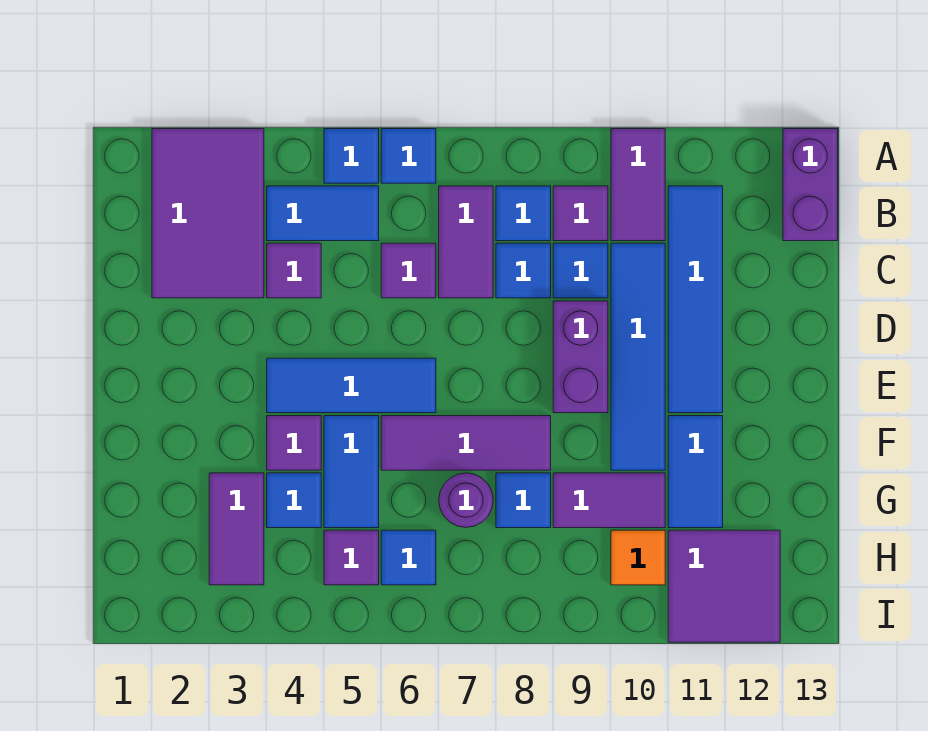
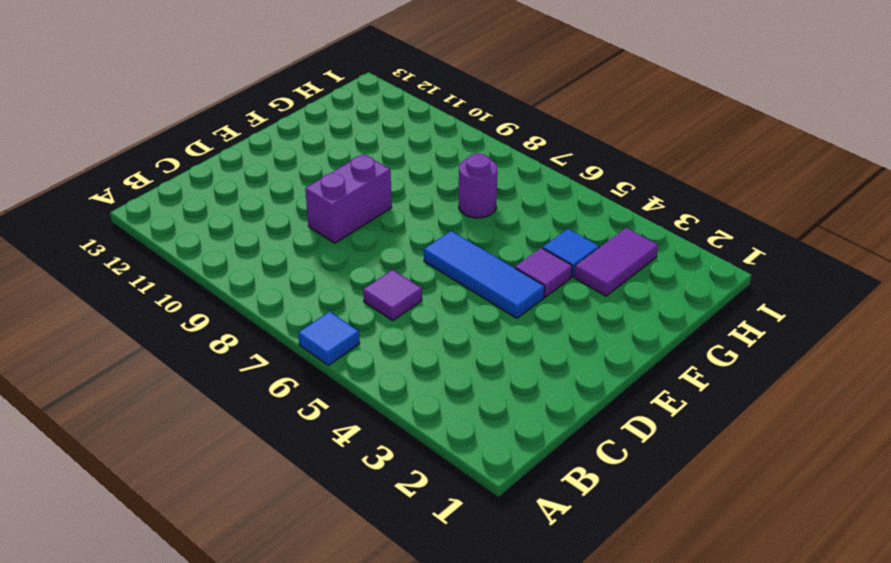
none -> purple tile A2:C3 level 1
none -> blue tile A5 level 1
none -> purple tile A10:B10 level 1
none -> purple brick A13:B13 level 1

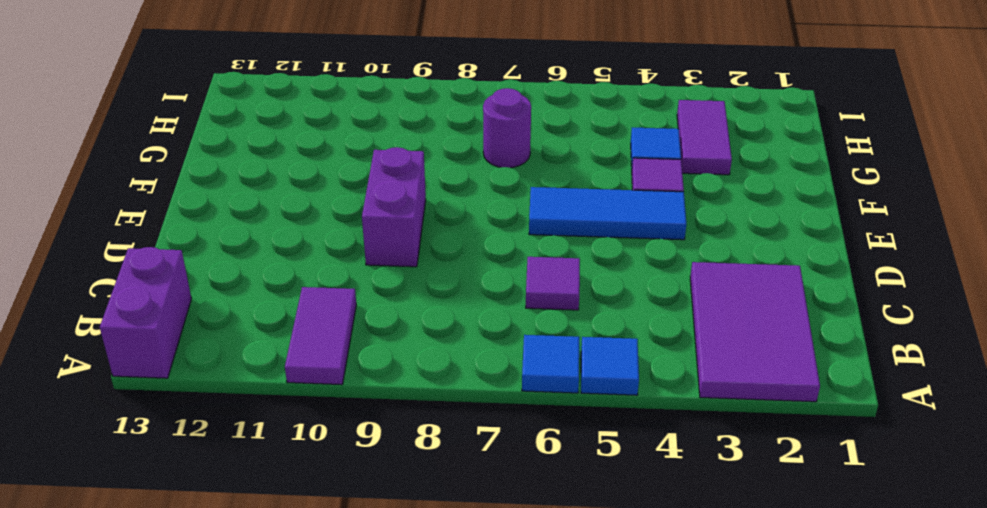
none -> blue tile B4:B5 level 1
none -> purple tile B7:C7 level 1
none -> blue tile B8 level 1
none -> purple tile B9 level 1

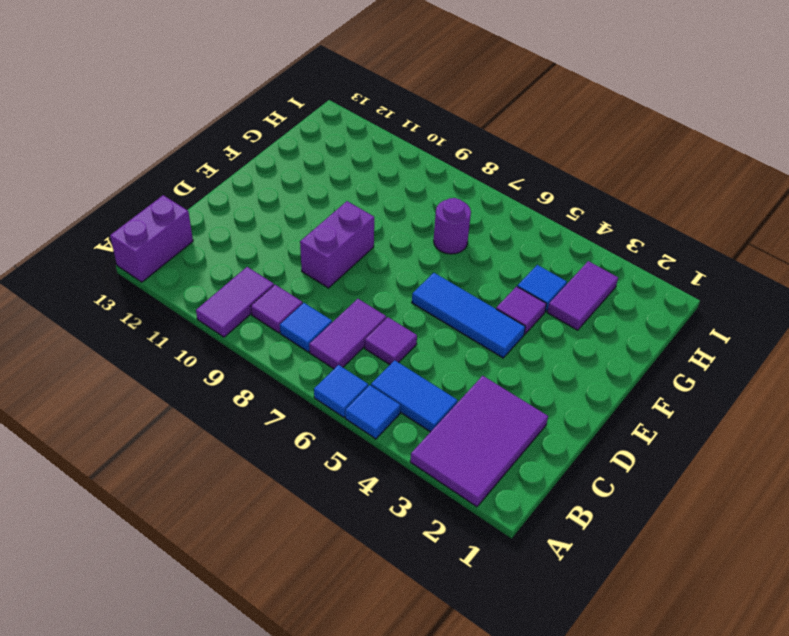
none -> blue tile B11:E11 level 1
none -> purple tile C4 level 1
none -> blue tile C8 level 1
none -> blue tile C9 level 1

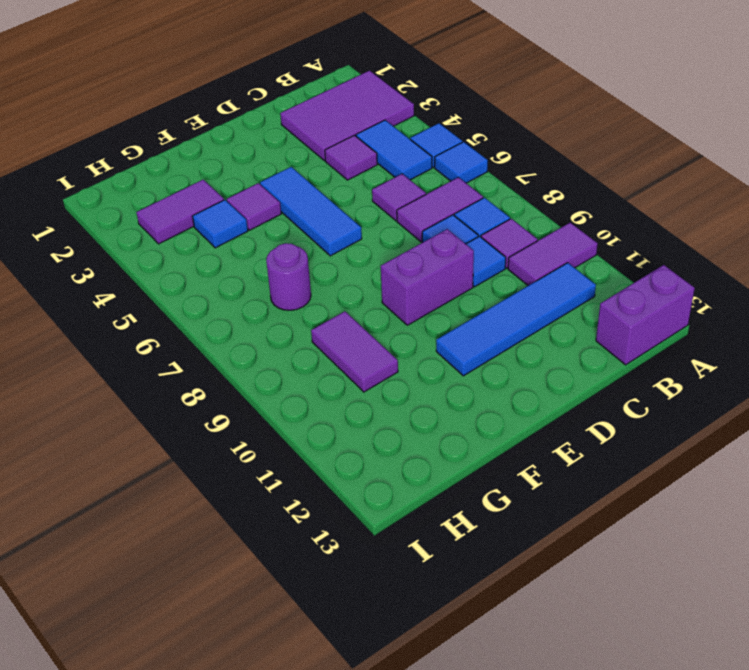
none -> blue tile C10:F10 level 1
none -> blue tile F5:G5 level 1
none -> purple tile F6:F8 level 1
none -> blue tile F11:G11 level 1

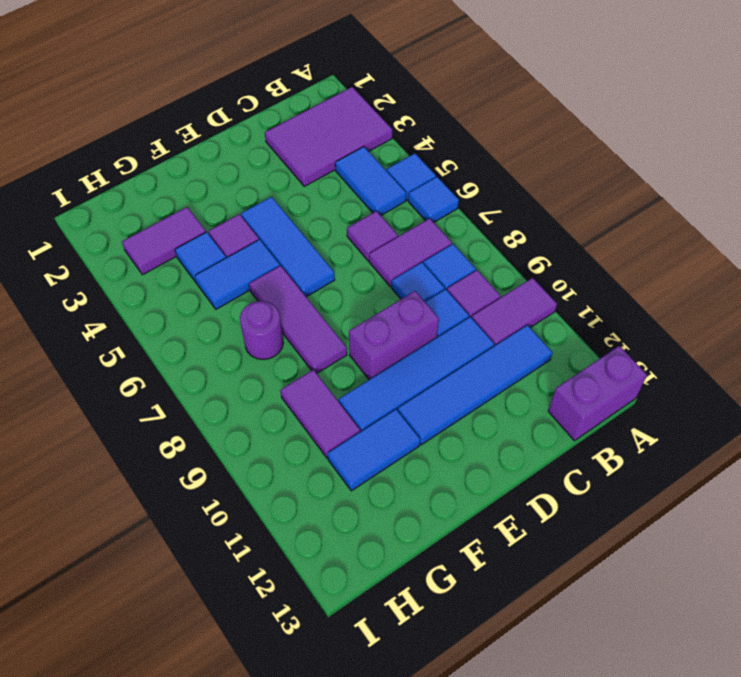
none -> purple tile C4 level 1
none -> blue tile G8 level 1
none -> purple tile H5 level 1
none -> blue tile H6 level 1

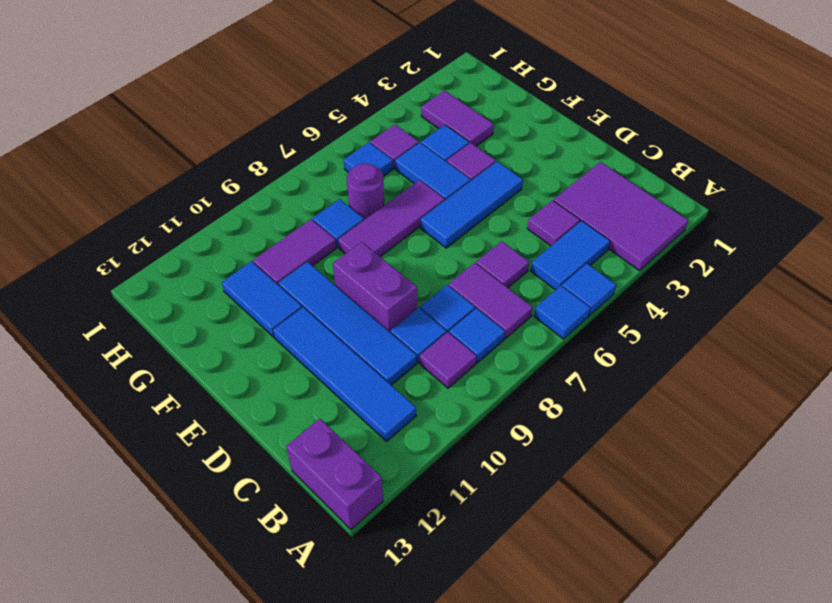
none -> purple tile A10:B10 level 1
none -> orange tile H10 level 1
none -> purple tile H11:I12 level 1

